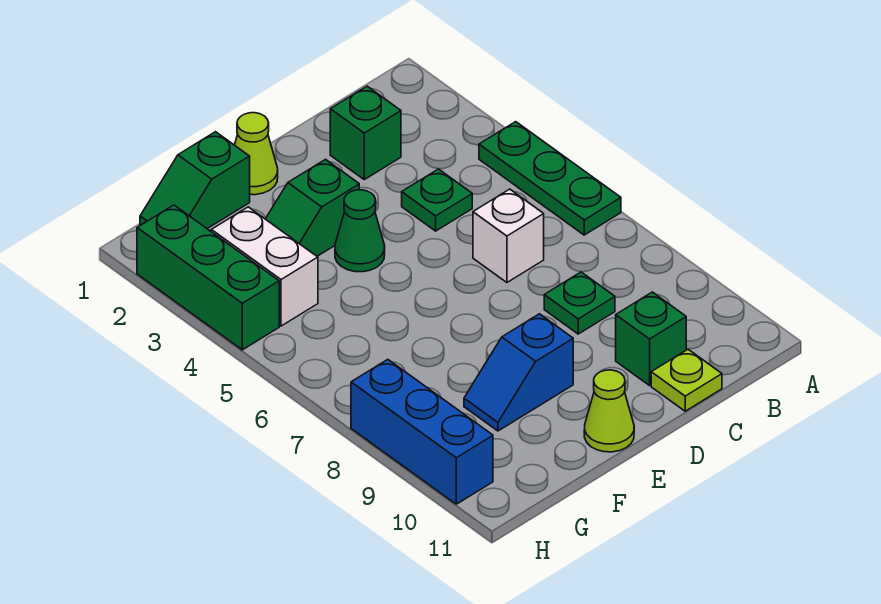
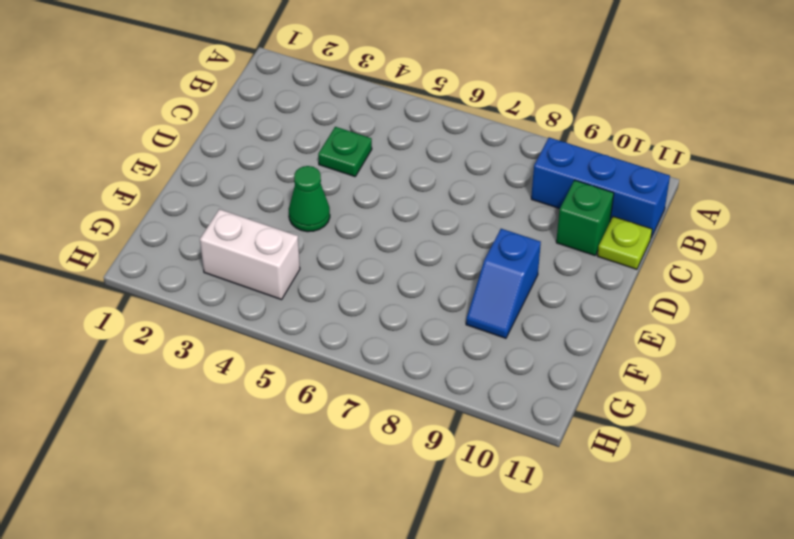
blue brick B9:B11 level 1 -> blue brick H8:H10 level 1
none -> green plate A4:A6 level 1
none -> green brick C2 level 1
none -> white brick C6 level 1

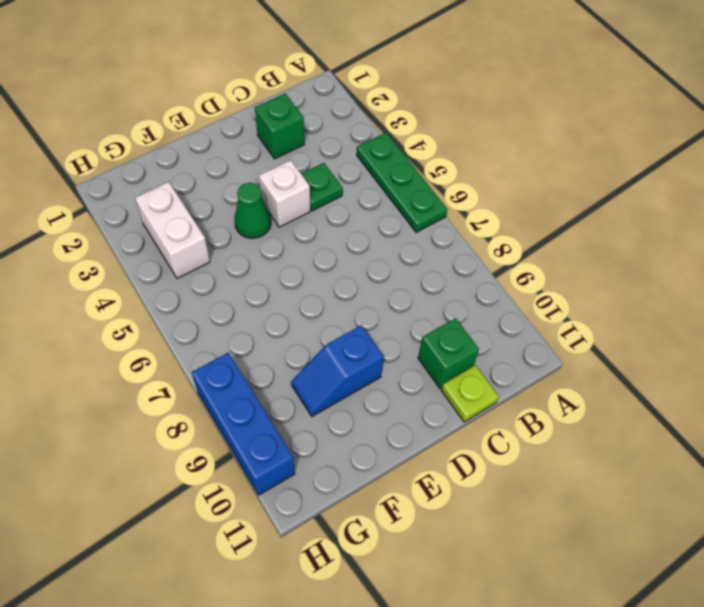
white brick D4 level 1 -> white brick C6 level 1
none -> green plate C8 level 1
none -> lime cone E1 level 1
none -> green slope E3:F3 level 1 top E

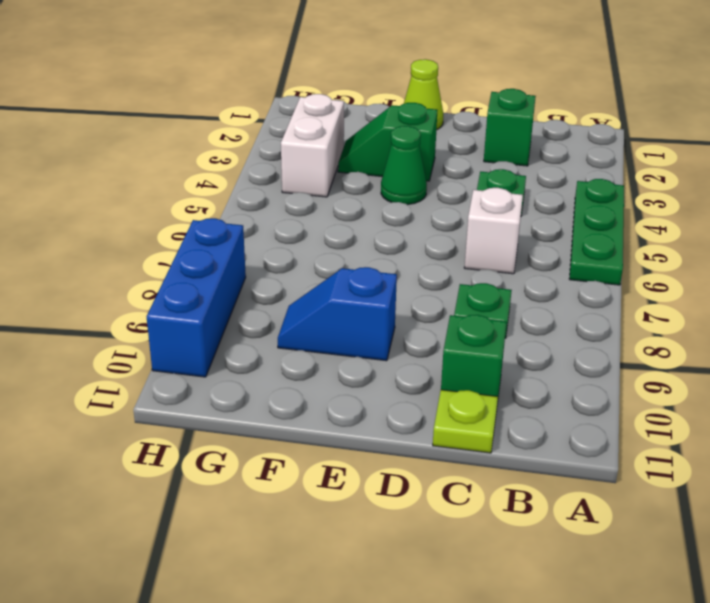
none -> lime cone E11 level 1
none -> green slope F1:G1 level 1 top F
none -> green brick H2:H4 level 1

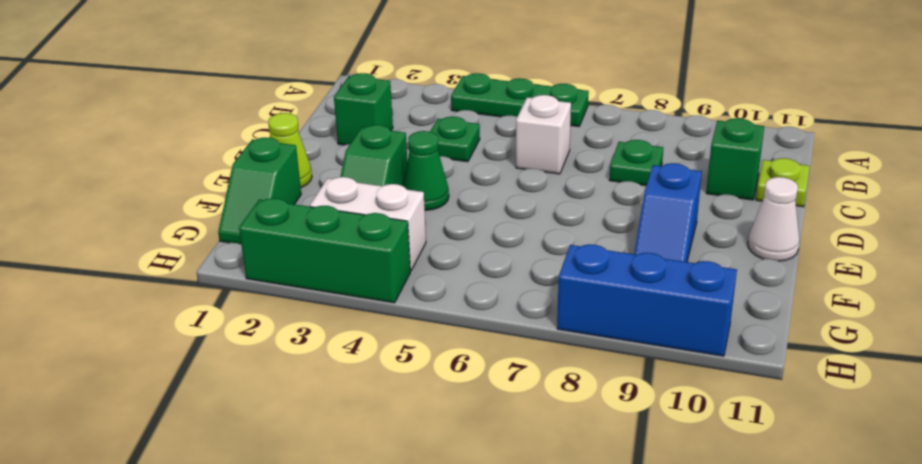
white cone E11 level 1 -> lime cone E11 level 1

